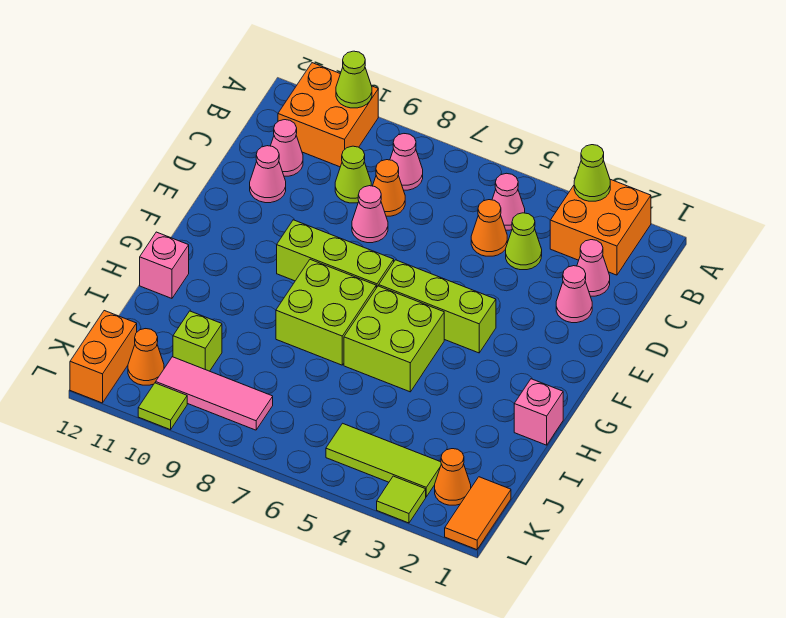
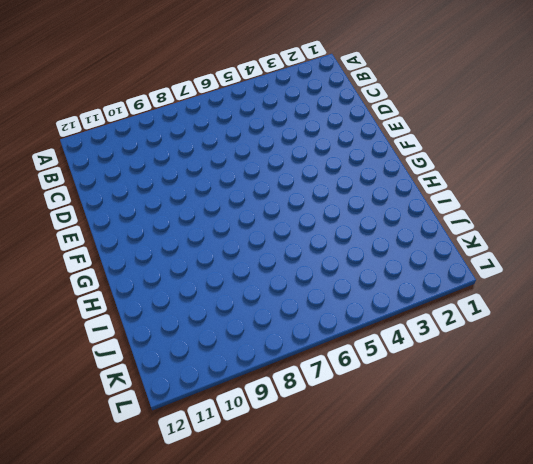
none -> orange brick A2:B3 level 1
none -> orange brick A10:B11 level 1
none -> pink cone B5 level 1
none -> pink cone B8 level 1

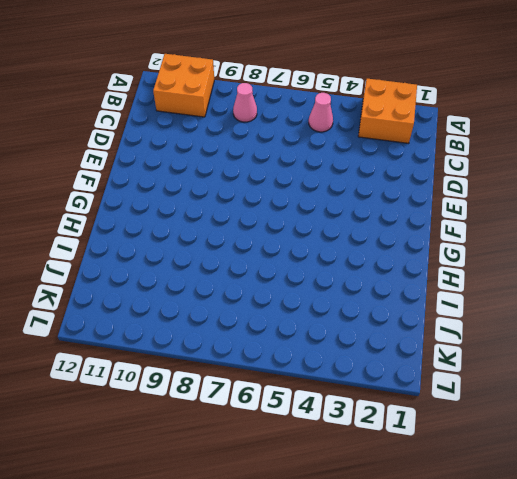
none -> pink cone C2 level 1
none -> lime cone C4 level 1
none -> orange cone C5 level 1
none -> orange cone C8 level 1

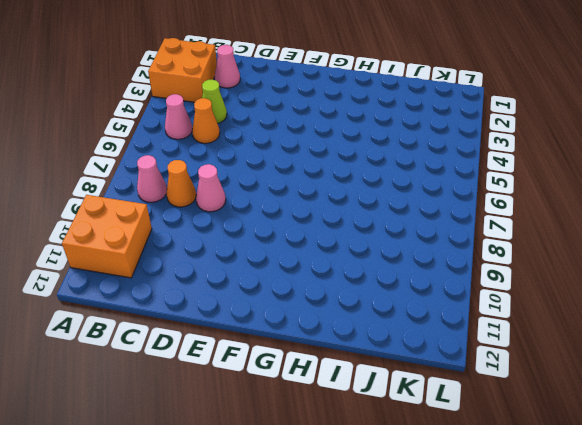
none -> lime cone C9 level 1
none -> pink cone C11 level 1
none -> pink cone D2 level 1
none -> pink cone D11 level 1

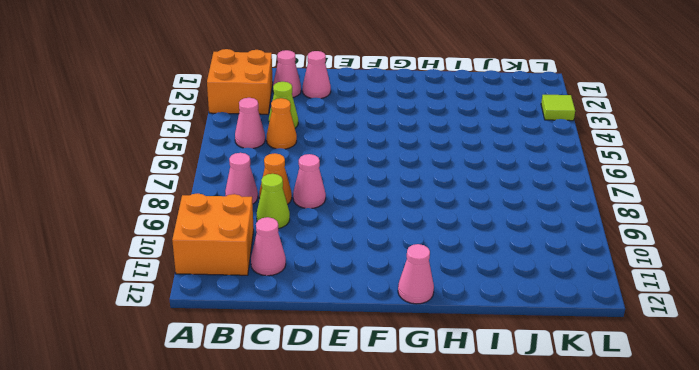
pink cone G12 level 1 -> pink cone D11 level 1
none -> lime brick F4:F6 level 1
none -> lime brick F7:F9 level 1
none -> lime brick G5:H6 level 1
none -> lime brick G7:H8 level 1

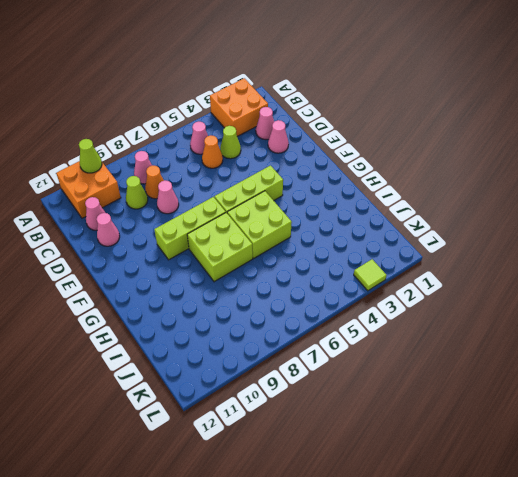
none -> pink brick H1 level 1
none -> pink brick H12 level 1
none -> lime brick J10 level 1
none -> orange tile K1:L1 level 1

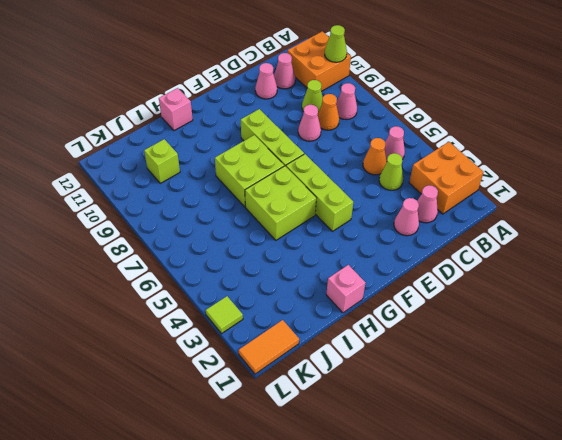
none -> orange cone K2 level 1
none -> lime tile K3:K5 level 1
none -> pink tile K8:K10 level 1
none -> orange cone K11 level 1

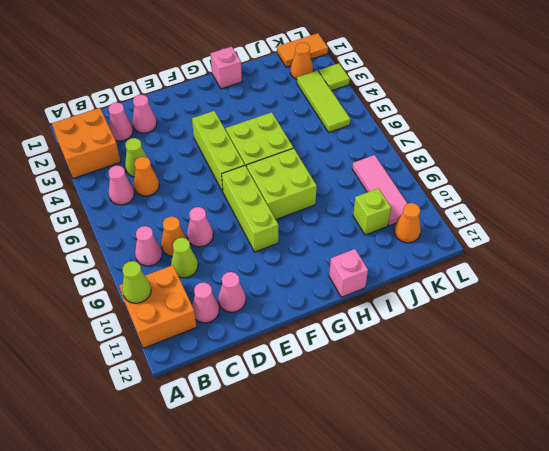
none -> orange brick K12:L12 level 1
none -> lime tile L10 level 1
none -> lime cone A3 level 2

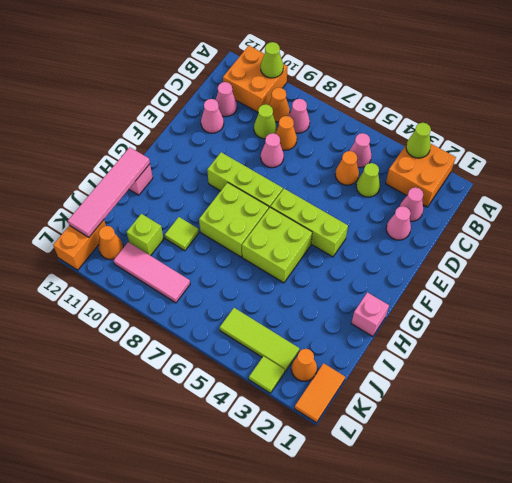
orange cone B9 level 1 -> none
pink tile H12:K12 level 2 -> none
lime tile I9 level 1 -> lime tile L10 level 1

